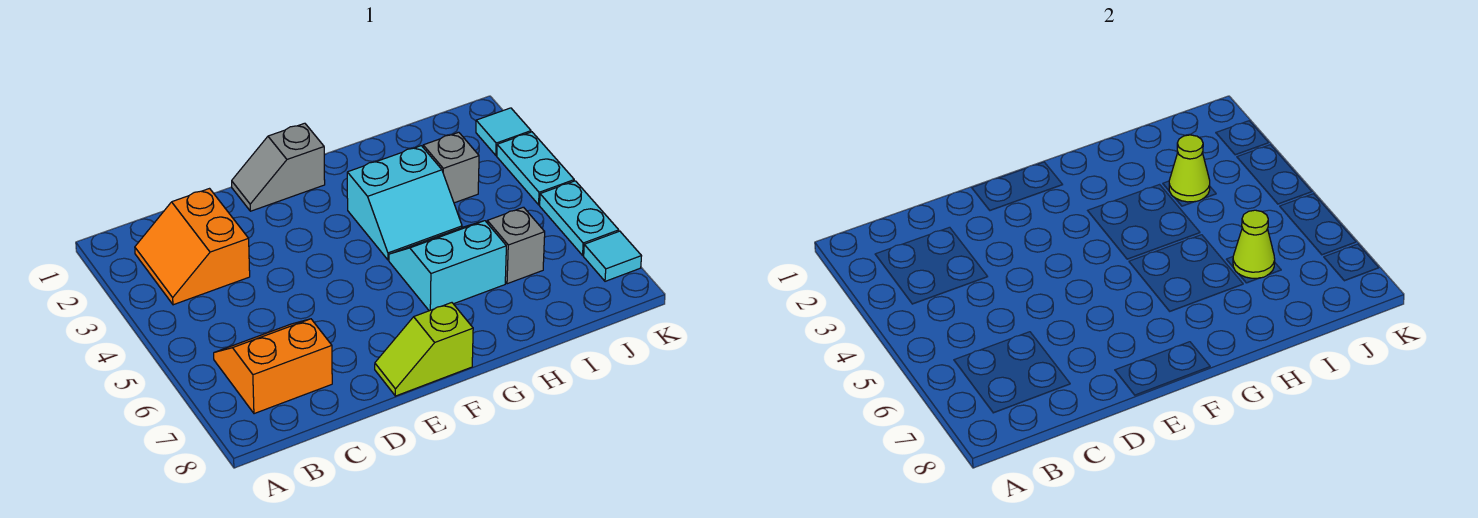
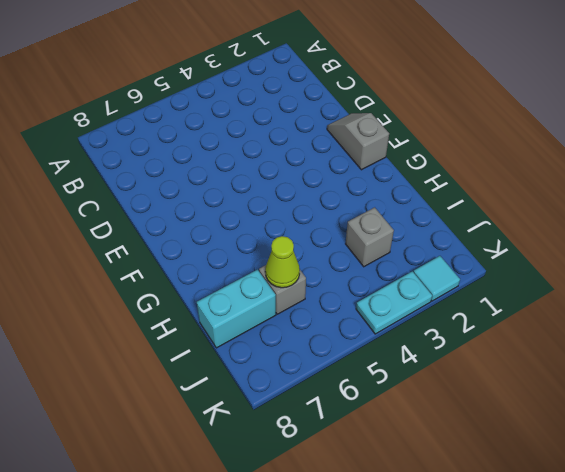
cyan brick I7:I8 level 1 -> none
none -> orange slope B2:C3 level 1 top C
none -> orange slope B6:C7 level 1 top 7
none -> lime slope E8:F8 level 1 top F

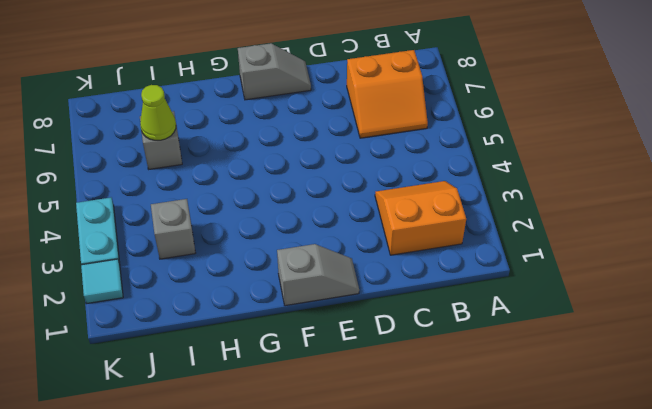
orange slope B2:C3 level 1 top 2 -> orange slope B2:C3 level 1 top C
grey slope E8:F8 level 1 top F -> lime slope E8:F8 level 1 top F
none -> cyan slope G3:H4 level 1 top 3
none -> cyan slope G5:H6 level 1 top 6
none -> cyan plate K5:K6 level 1

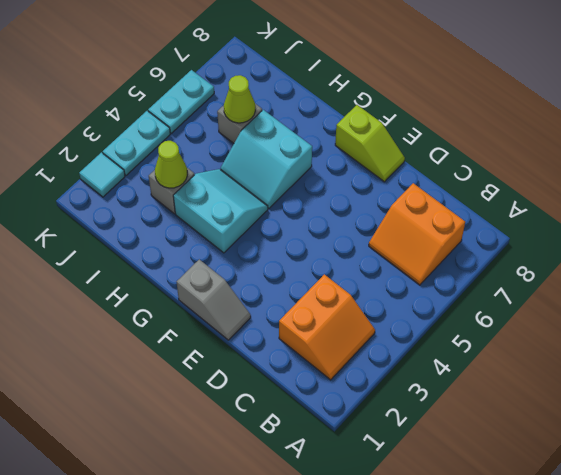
none -> cyan tile K7 level 1

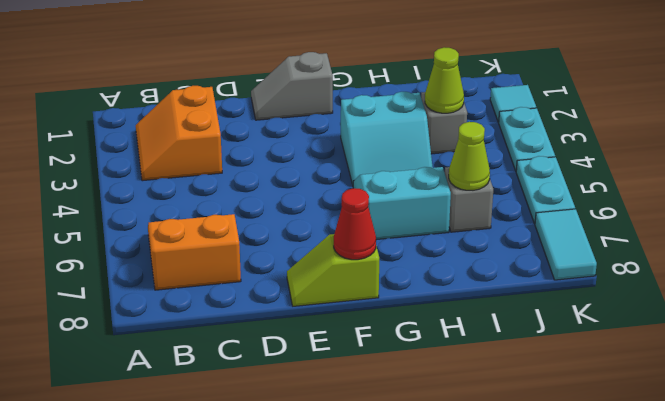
red cone F8 level 2 -> none
cyan tile K7:K8 level 1 -> cyan tile K7 level 1

